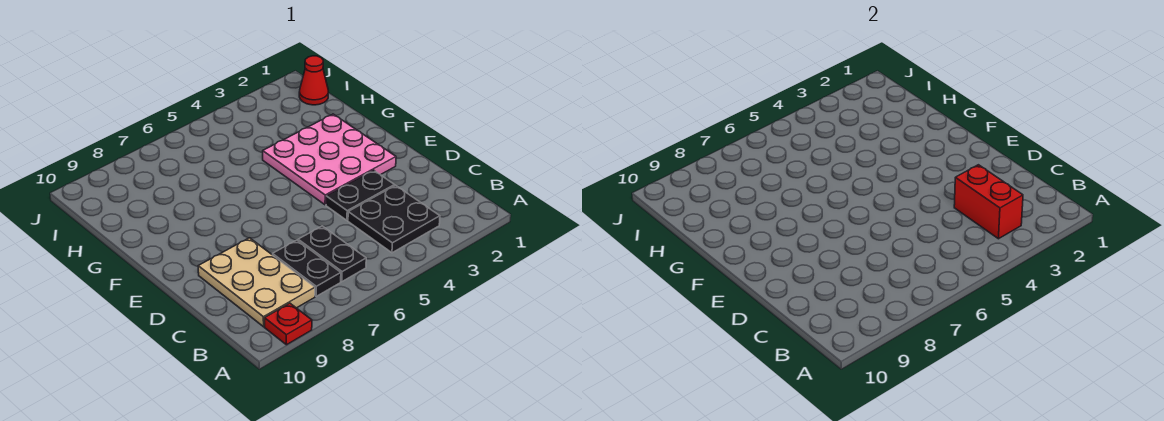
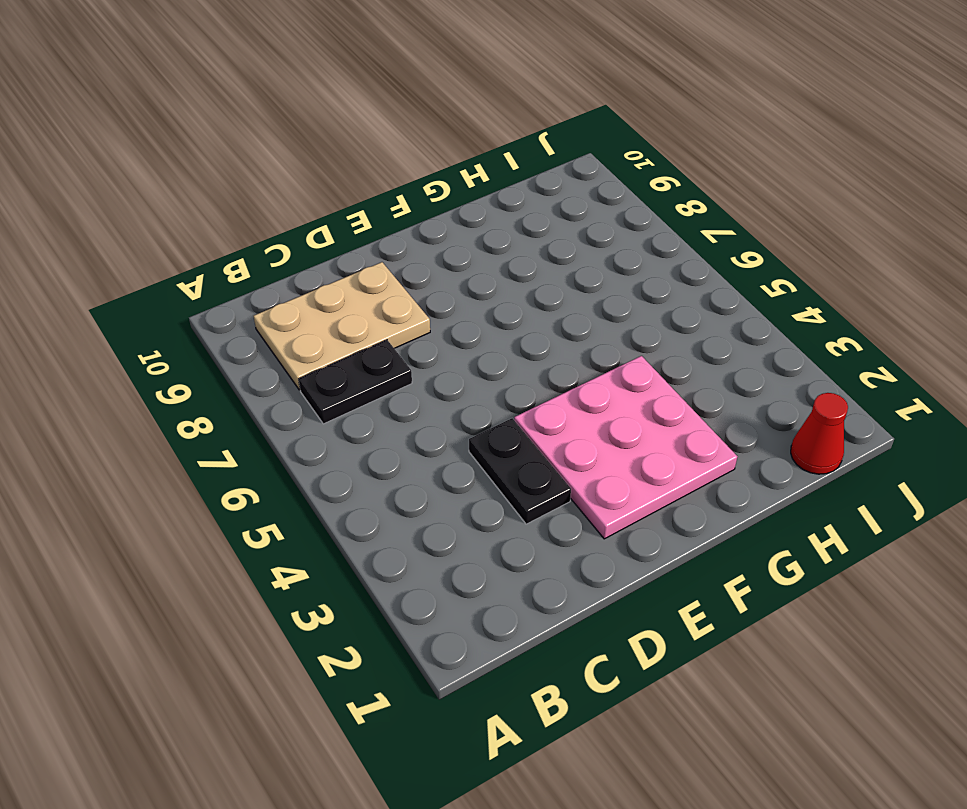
none -> red plate A9 level 1
none -> black plate B3:C4 level 1

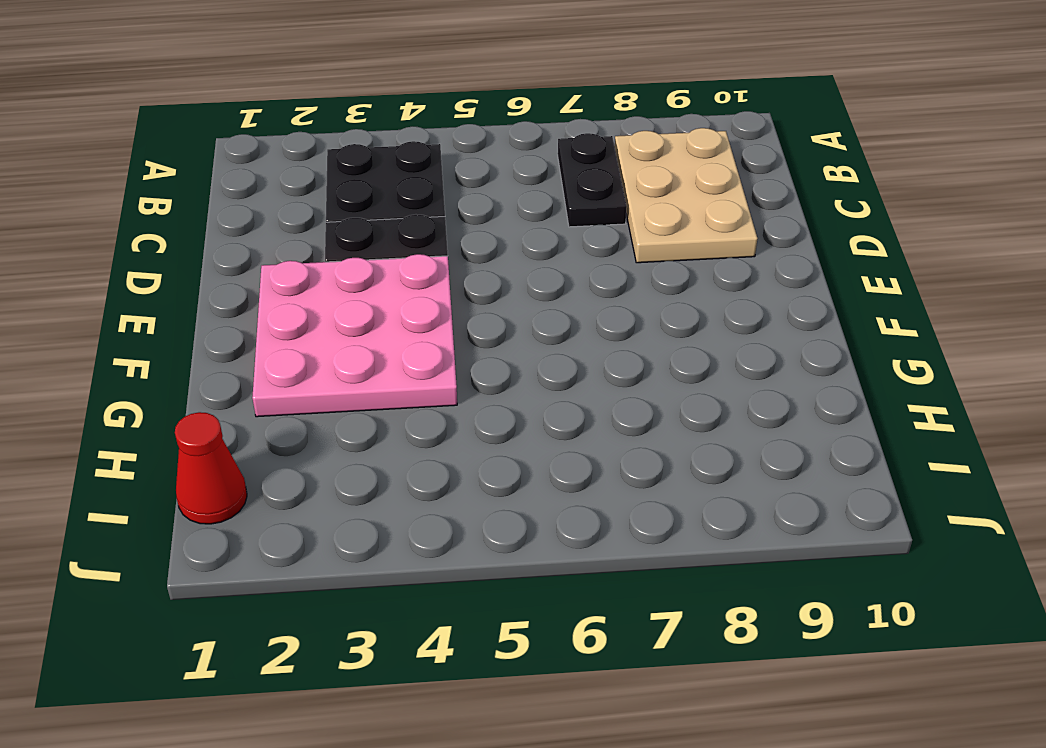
none -> red plate A9 level 1
none -> black plate B6:C6 level 1

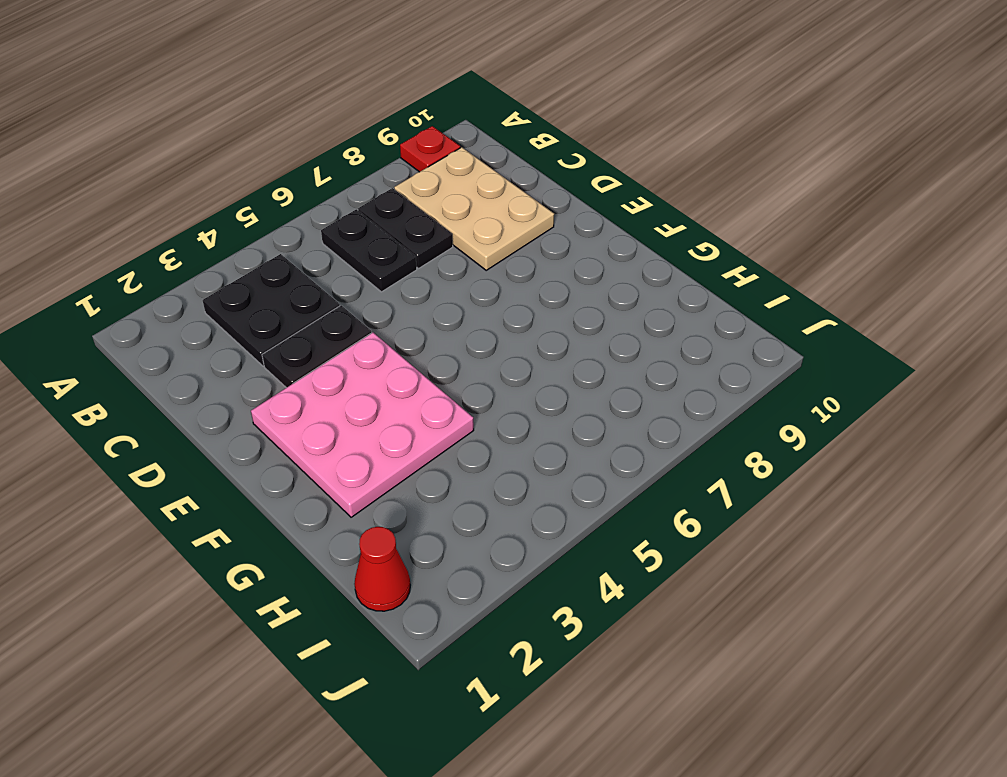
none -> red brick B3:C3 level 2

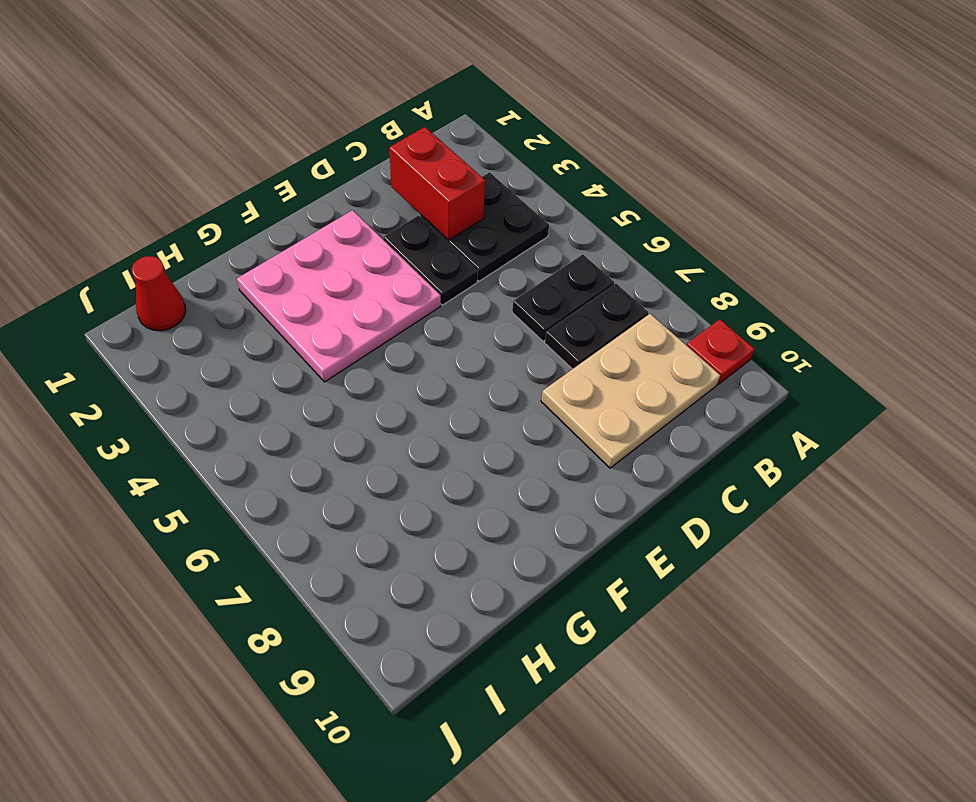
red brick C2:C3 level 2 -> red brick B3:C3 level 2

